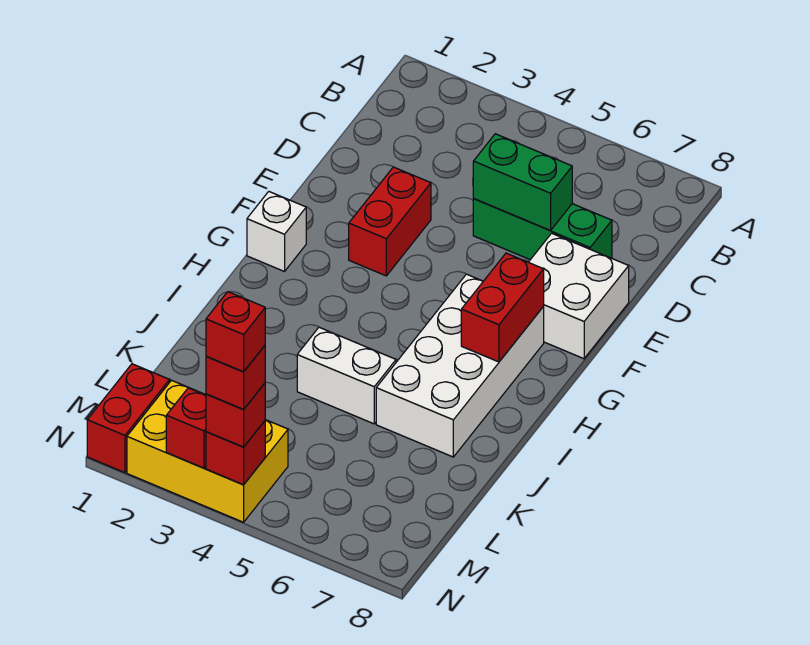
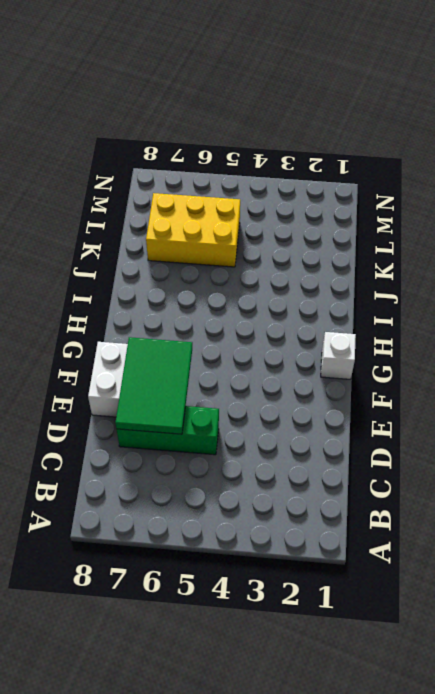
green tile D6:F7 level 2 -> green brick D5:D6 level 2
yellow brick K5:L7 level 1 -> yellow brick M2:N4 level 1
none -> red brick E3:F3 level 1
none -> white brick G6:J7 level 1
none -> white brick J4:J5 level 1

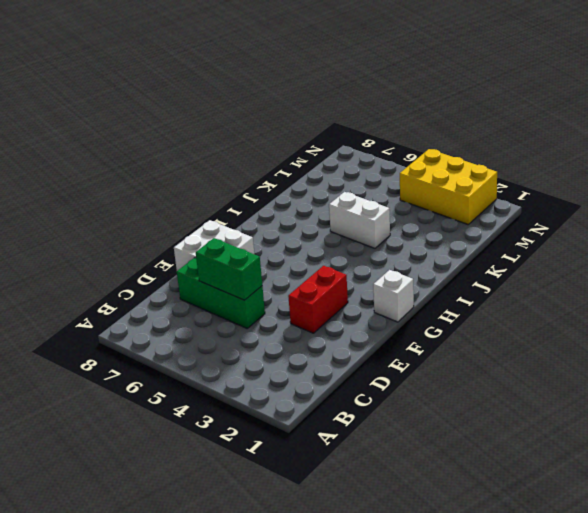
none -> white brick G6:J7 level 1
none -> red brick M1:N1 level 1
none -> red brick G7:H7 level 2

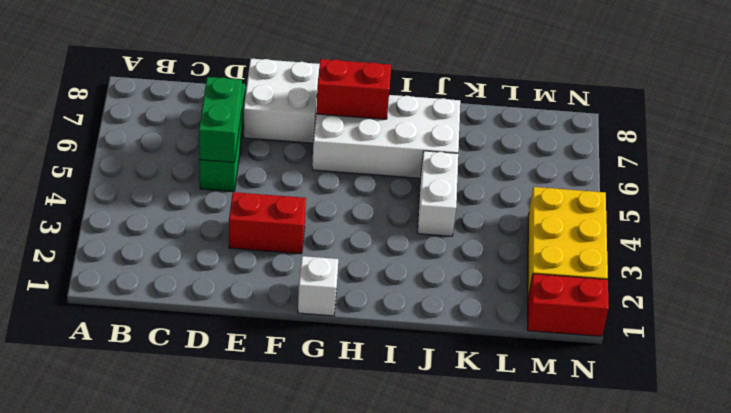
none -> red brick N3 level 2
none -> red brick N4 level 2
none -> red brick N4 level 3

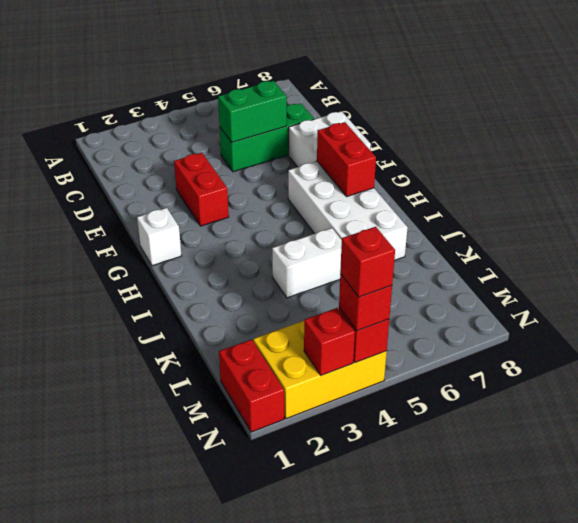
none -> red brick N4 level 5

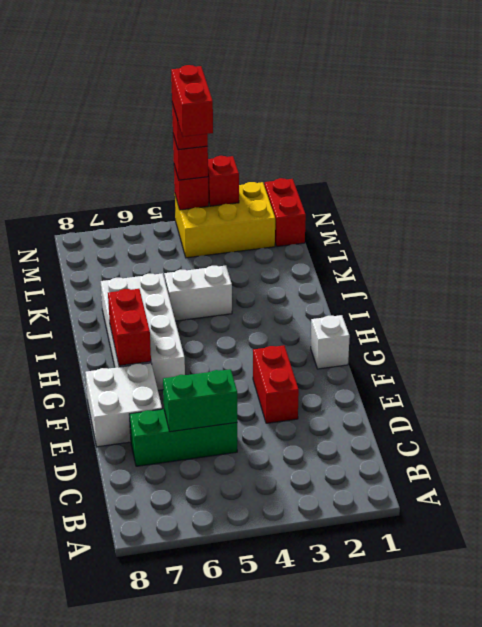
red brick M4:N4 level 5 -> red brick N4 level 5

